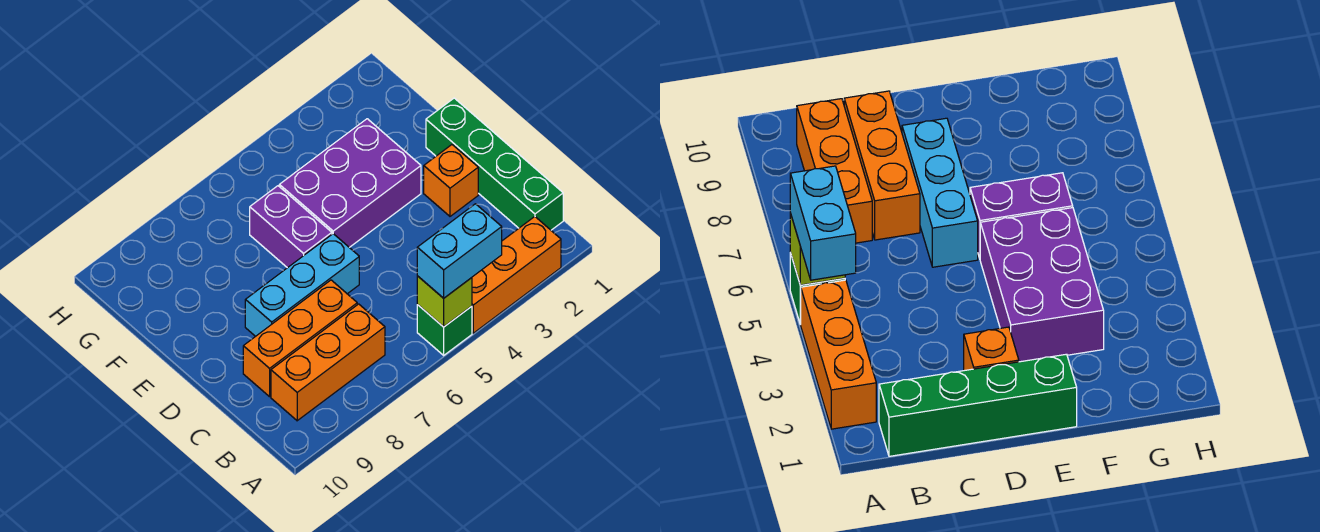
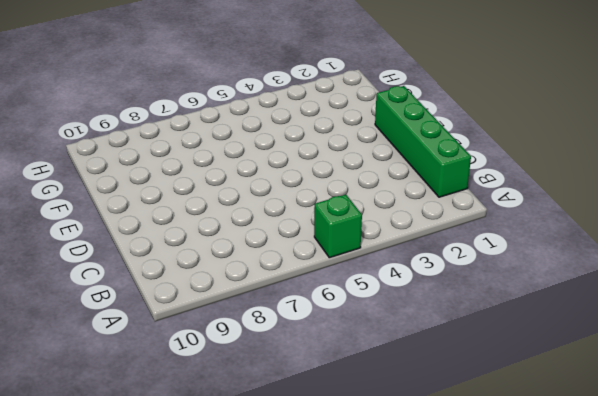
none -> orange brick A2:A4 level 1
none -> orange brick B7:B9 level 1

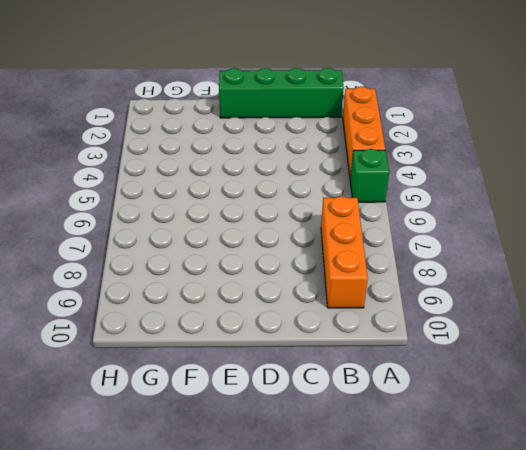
none -> orange brick C7:C9 level 1
none -> orange brick D2 level 1

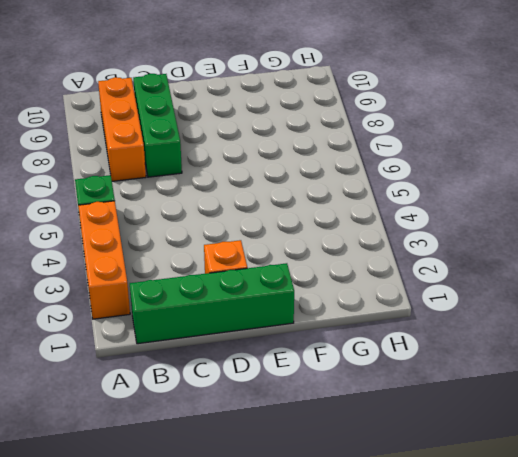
green brick C7:C9 level 1 -> orange brick C7:C9 level 1
none -> cyan brick D6:D8 level 1
none -> purple brick E3:F5 level 1

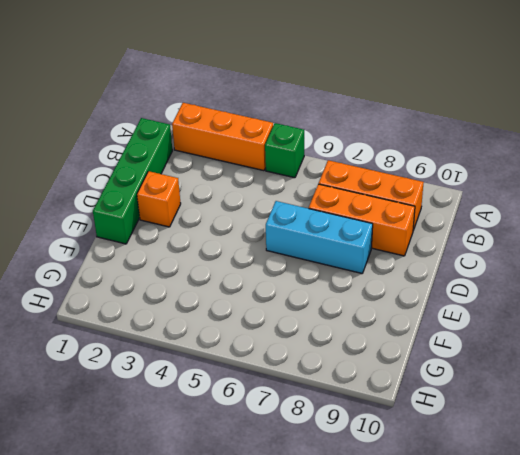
none -> purple brick E3:F5 level 1
none -> purple brick E6:F6 level 1

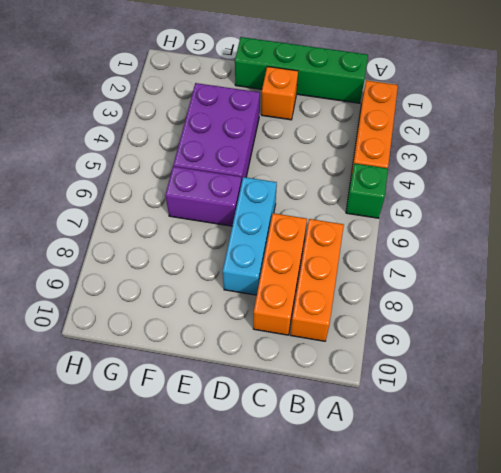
none -> lime brick A5 level 2
none -> cyan brick A4:A5 level 3

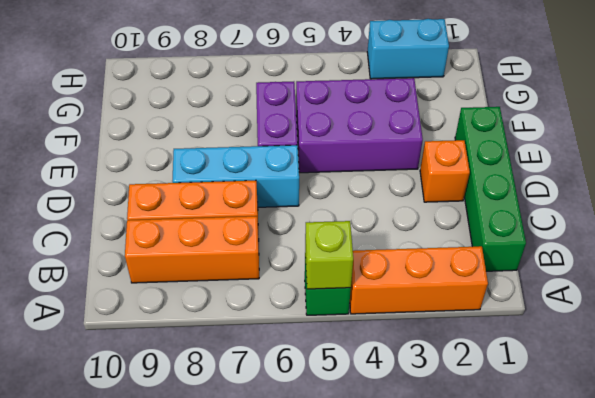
cyan brick H2:H3 level 1 -> cyan brick A4:A5 level 3

